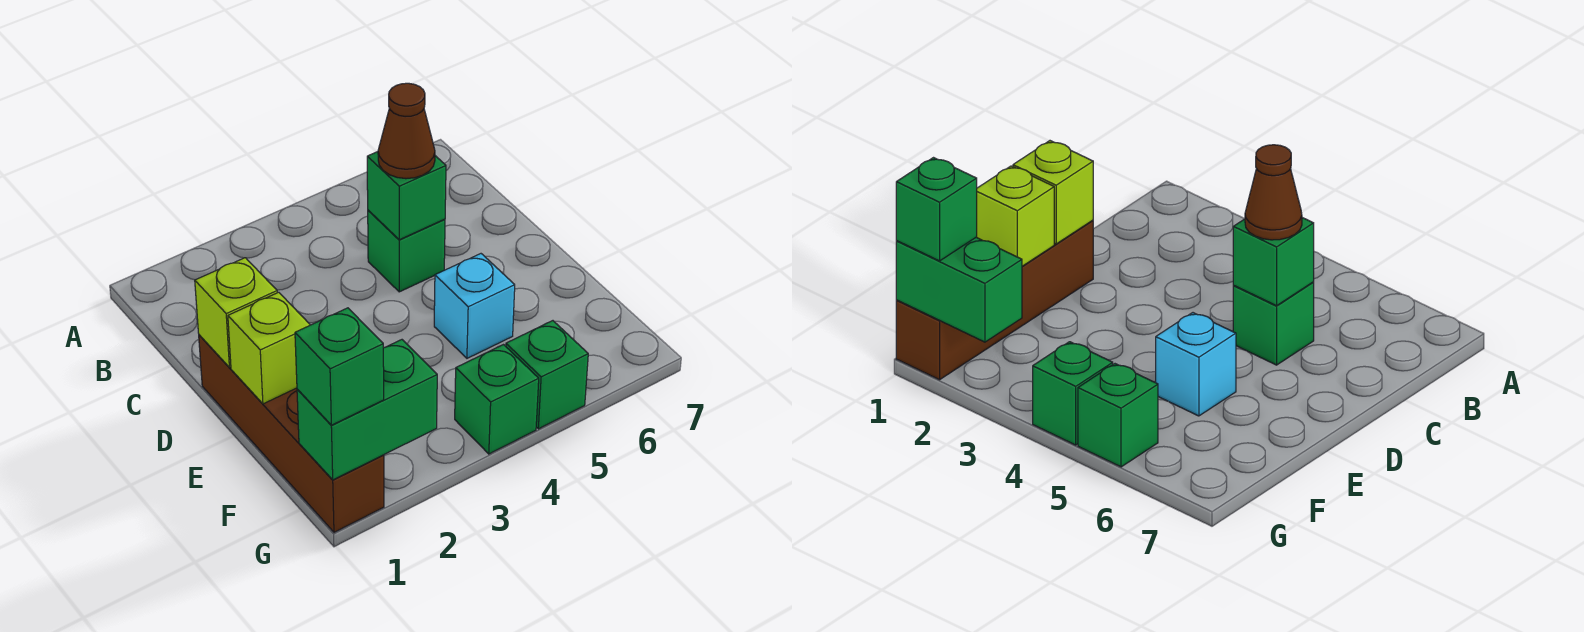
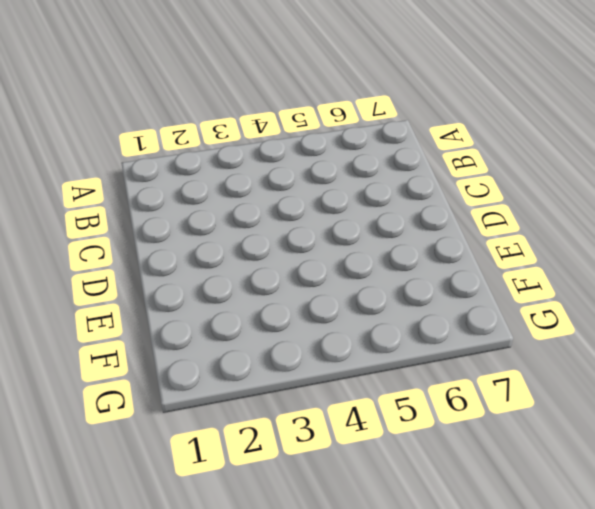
none -> green brick C5 level 1
none -> brown brick D1:G1 level 1

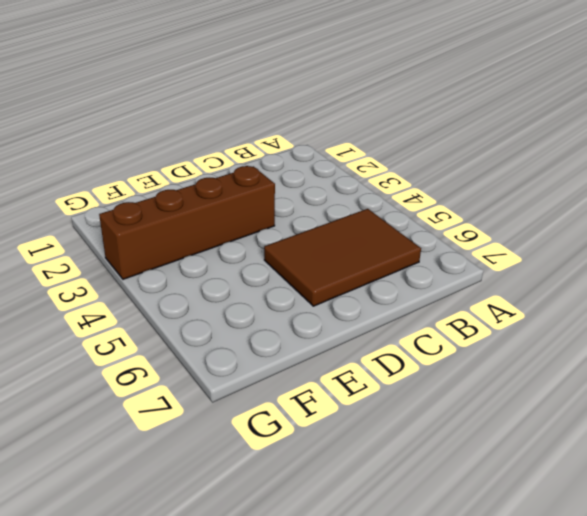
brown tile B5:D6 level 1 -> green brick C5 level 1
brown brick D3:G3 level 1 -> brown brick D1:G1 level 1
none -> cyan brick E5 level 1
none -> green brick G4 level 1

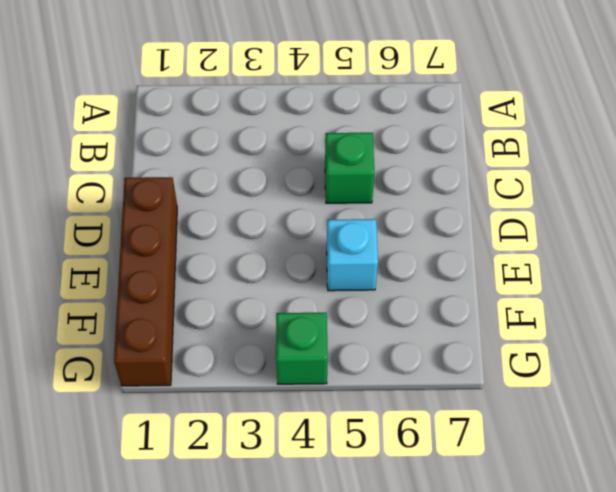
none -> green brick G5 level 1
none -> green brick C5 level 2

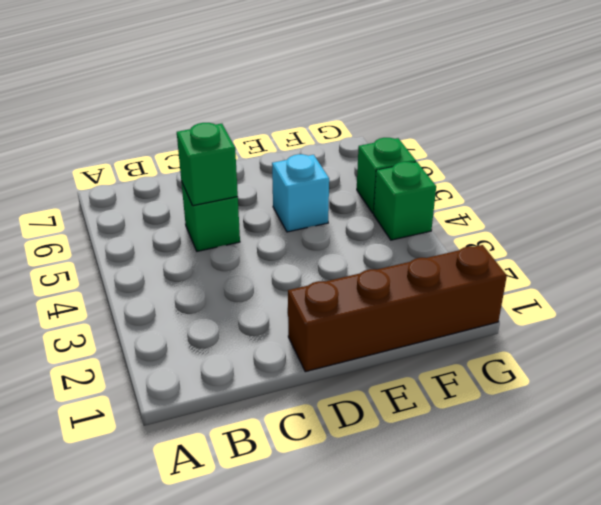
none -> lime brick D1 level 2
none -> lime brick E1 level 2

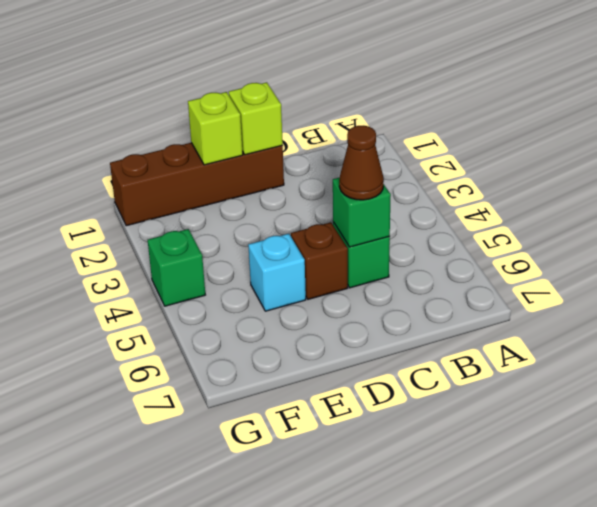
brown brick D5 level 1 -> none
none -> green brick G5 level 1
none -> green brick G1:G2 level 2

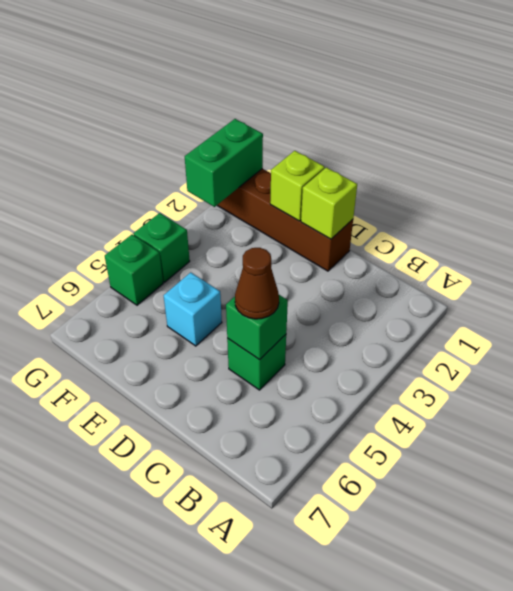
none -> green brick G1 level 3

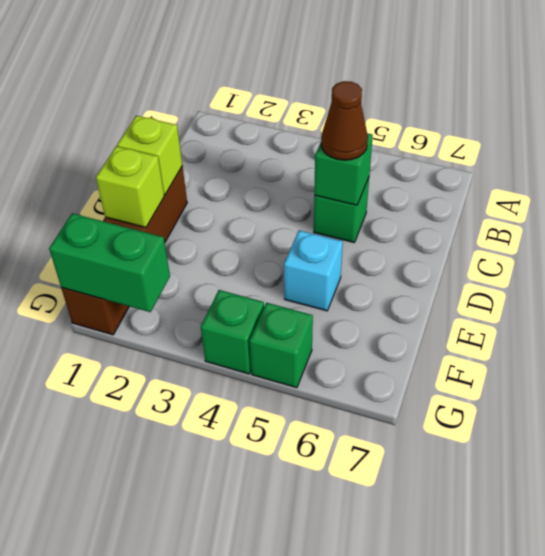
none -> green brick G1 level 3

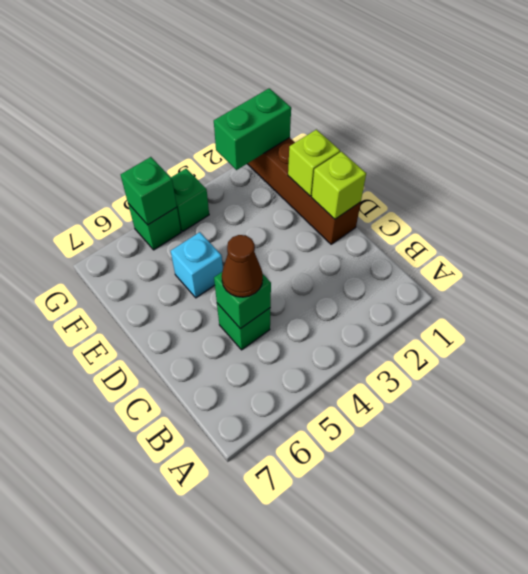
green brick G5 level 2 -> green brick G1 level 3

